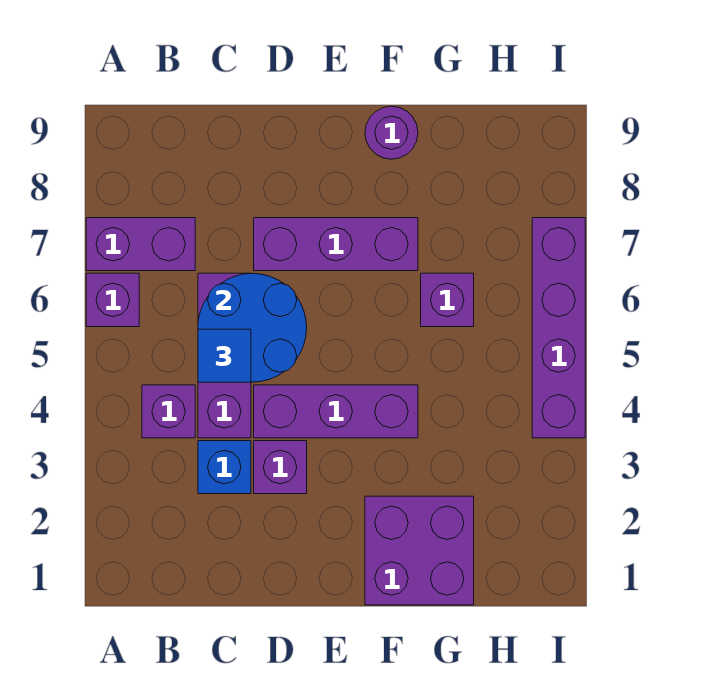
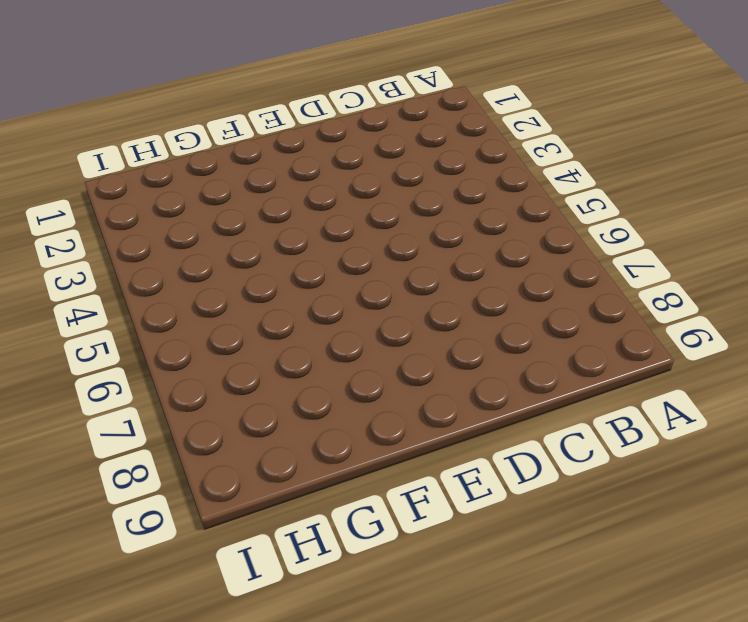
none -> purple brick A6 level 1
none -> purple brick A7:B7 level 1
none -> purple brick B4 level 1

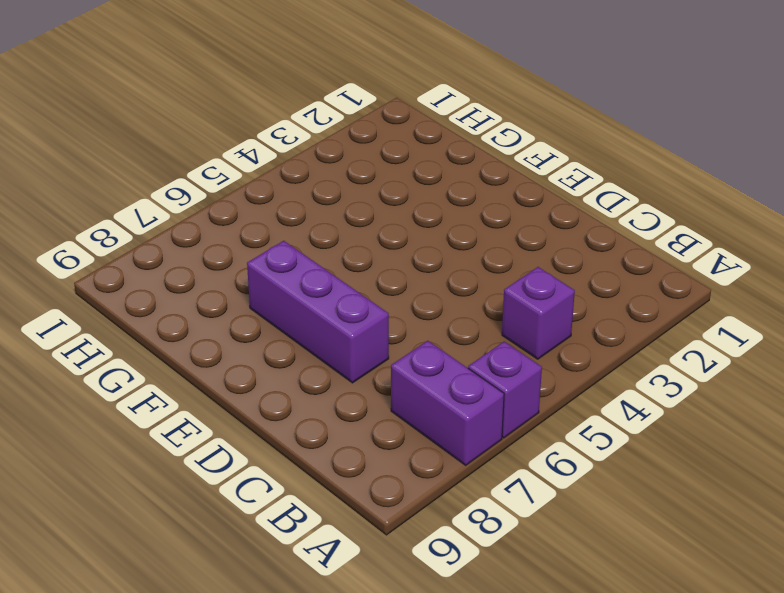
none -> blue brick C3 level 1
none -> purple brick C4:C6 level 1
none -> purple brick D3 level 1

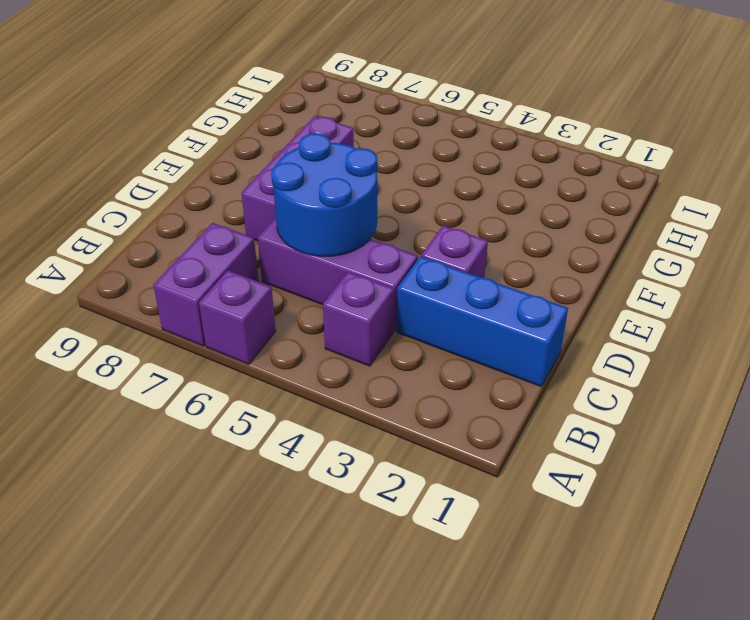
blue brick C1:C3 level 1 -> blue brick C3 level 1
none -> purple brick D4:F4 level 1
none -> purple brick F1:G2 level 1
none -> purple round brick F9 level 1

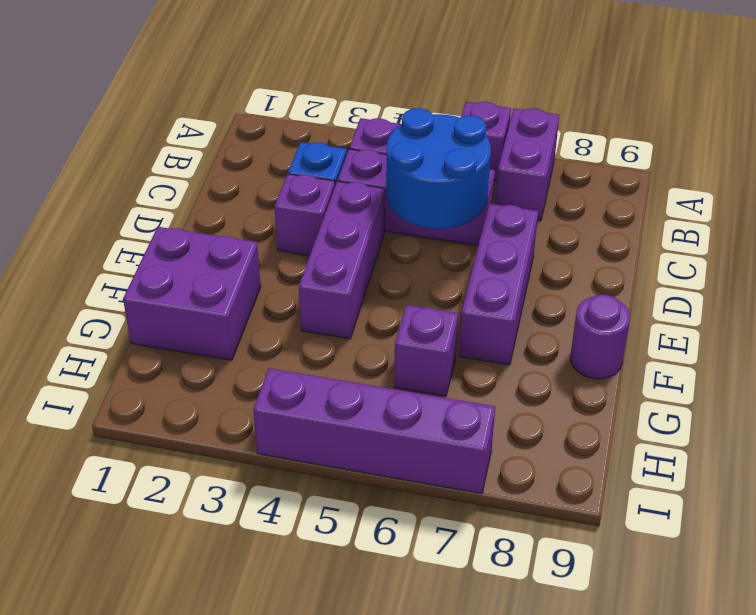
none -> blue tile C5 level 3

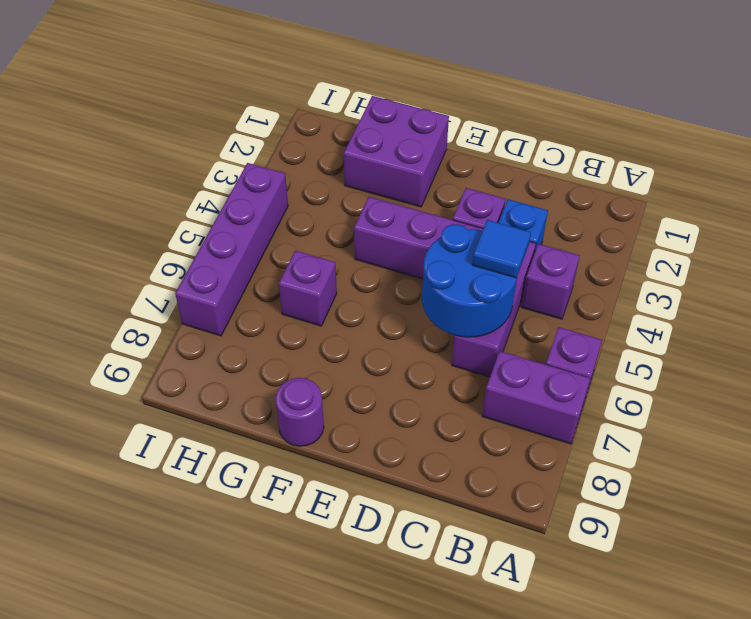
none -> purple brick D7:F7 level 1

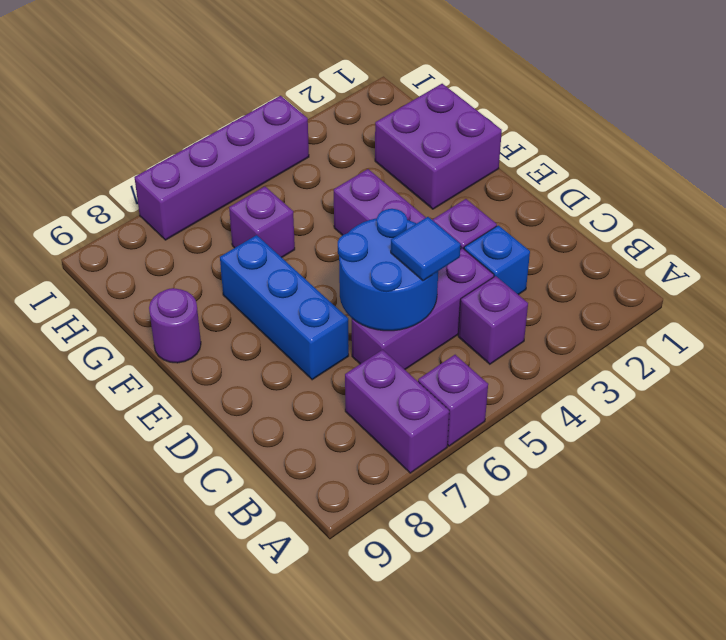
blue brick D7:F7 level 1 -> purple brick D7:F7 level 1

